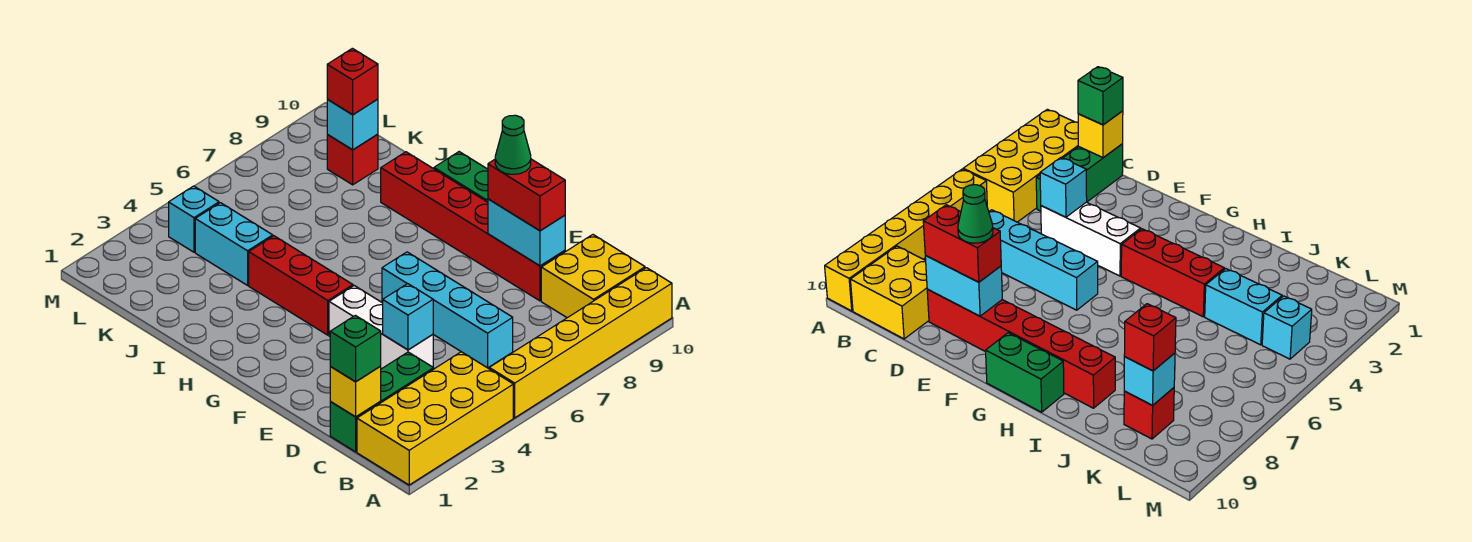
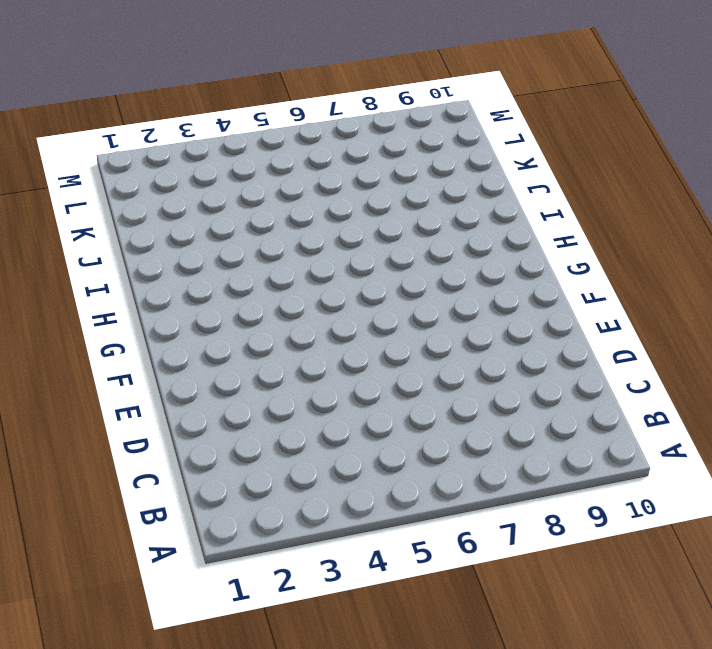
none -> yellow brick A1:B4 level 1
none -> yellow brick A5:A10 level 1
none -> yellow brick B9:C10 level 1

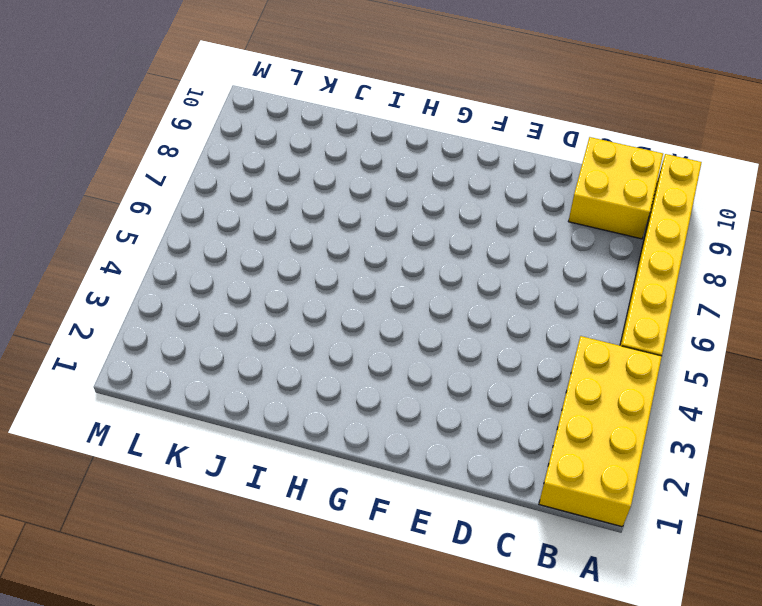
none -> green brick C1:C3 level 1
none -> cyan brick C6:F6 level 1
none -> white brick D4:F4 level 1

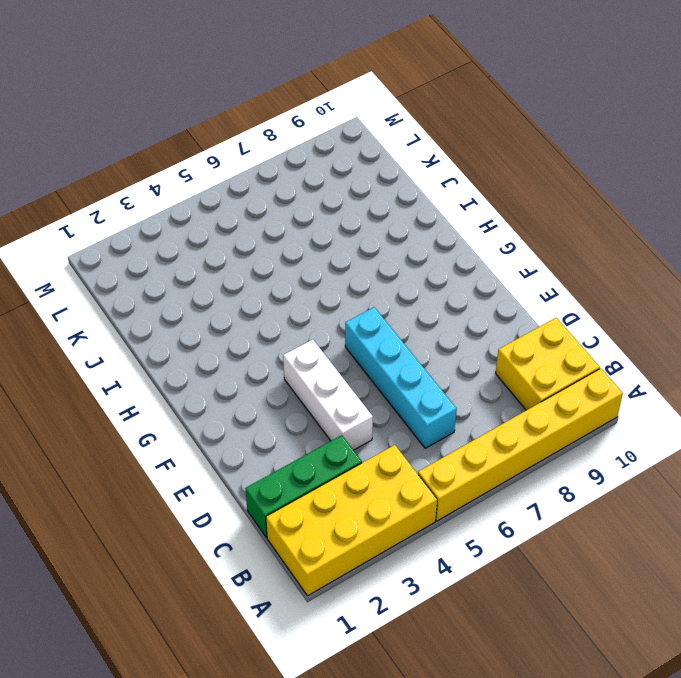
none -> red brick D9:I9 level 1
none -> red brick G4:I4 level 1
none -> green brick G10:H10 level 1

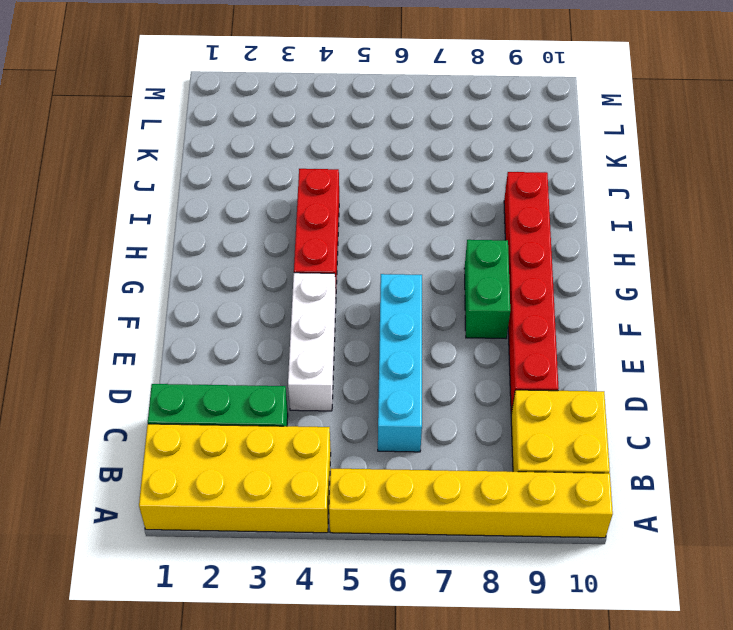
green brick F8:G8 level 1 -> green brick G10:H10 level 1
none -> cyan brick J4:K4 level 1
none -> red brick K9 level 1
none -> cyan brick L4 level 1

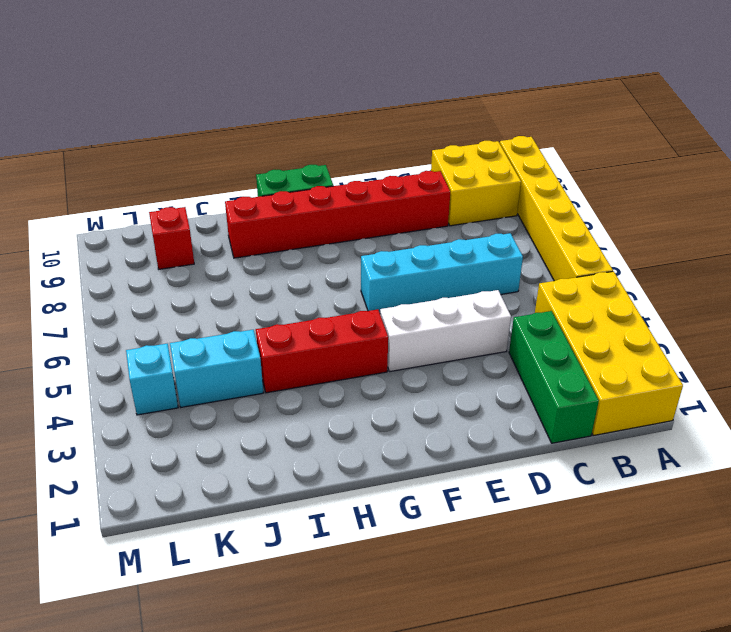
none -> yellow brick C1 level 2
none -> cyan brick D4 level 2
none -> cyan brick D9:E9 level 2

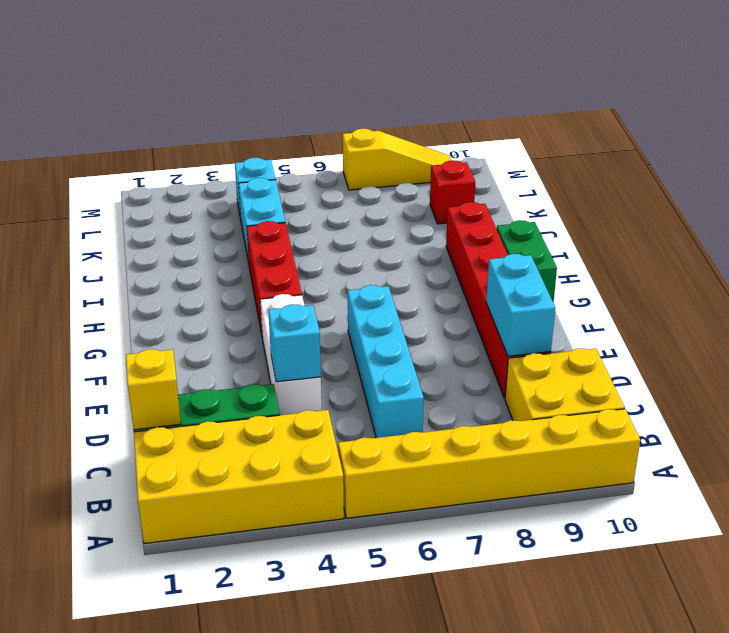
yellow slope M7:M9 level 1 top 7 -> none
none -> cyan brick K9 level 2
none -> green brick C1 level 3
none -> red brick D9:E9 level 3

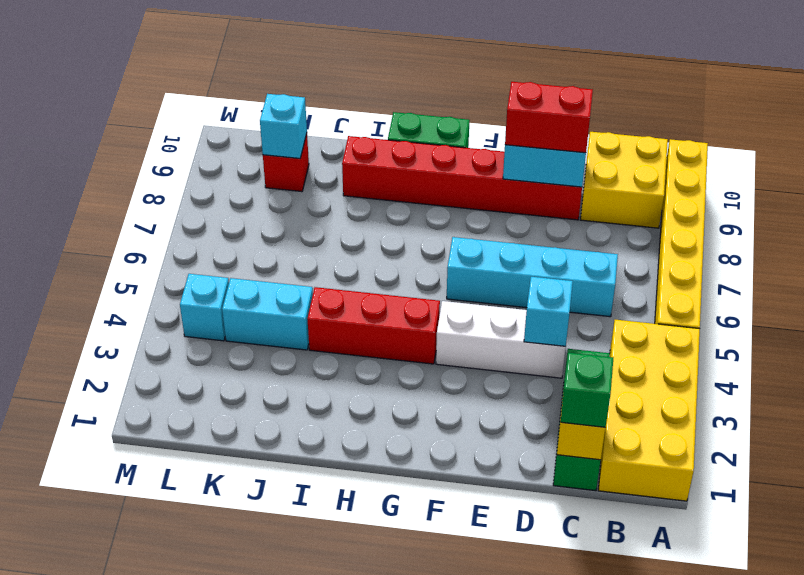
none -> red brick K9 level 3
none -> green cone E9 level 4

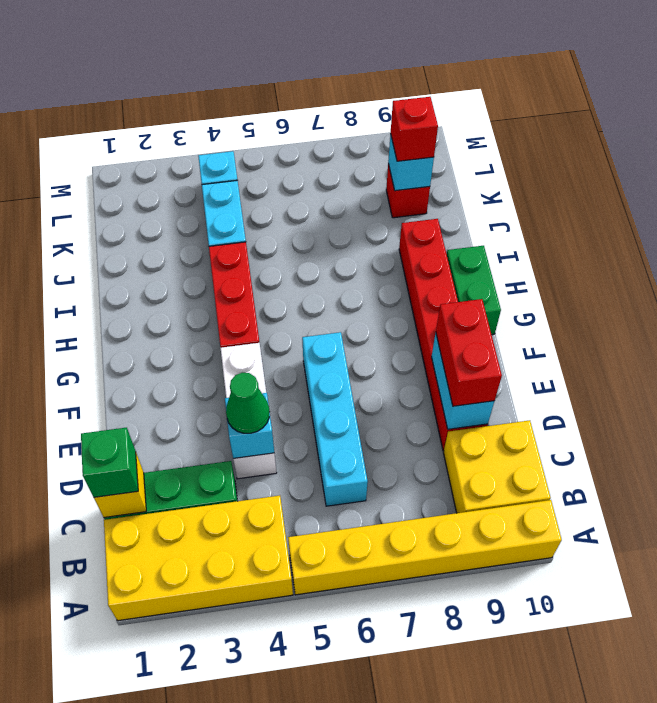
green cone D4 level 3 -> green cone E9 level 4

